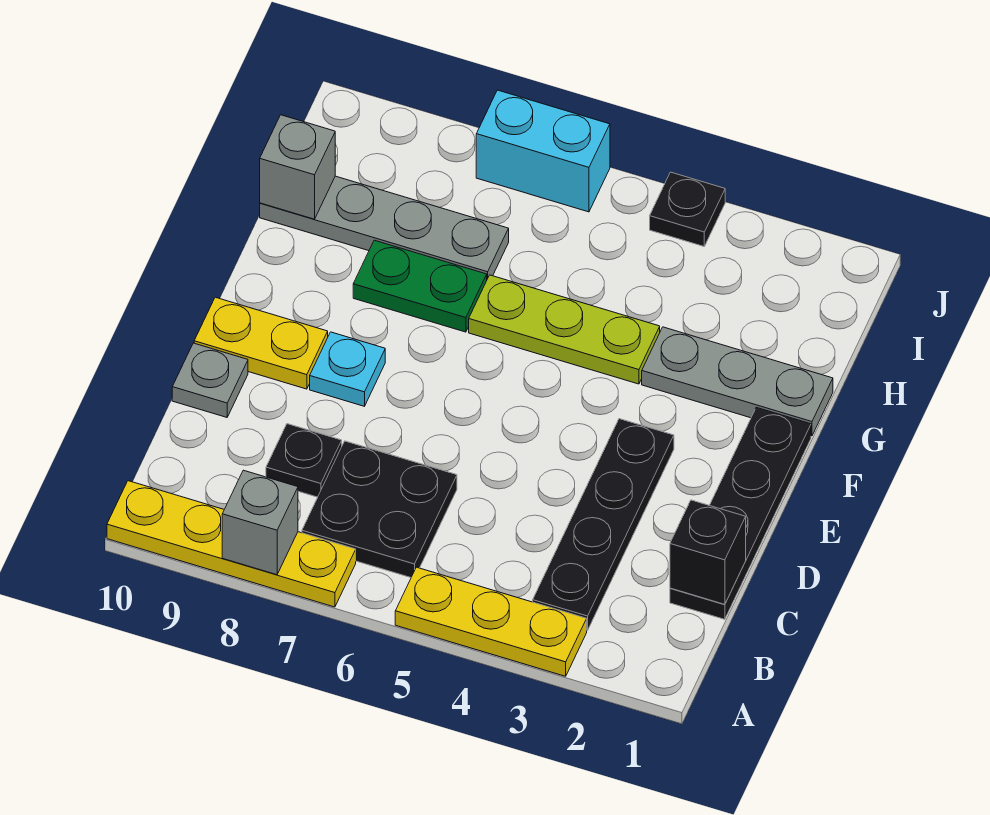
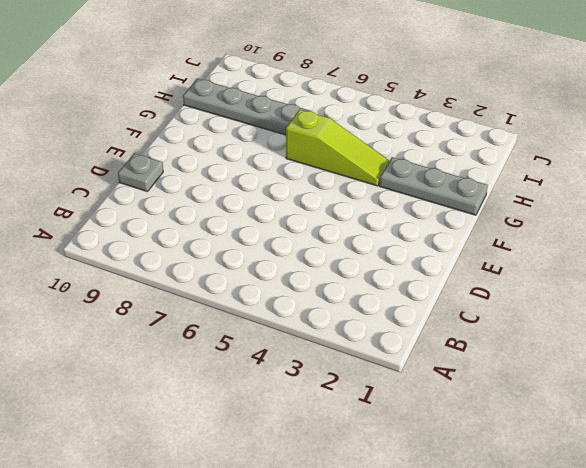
lime slope G4:G6 level 1 top 6 -> lime plate G4:G6 level 1
none -> yellow plate A3:A5 level 1
none -> yellow plate A7:A10 level 1
none -> black plate B3:E3 level 1

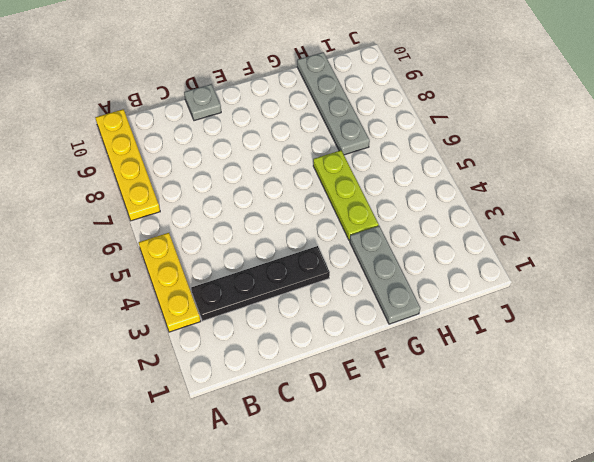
none -> black plate B6:C7 level 1
none -> black plate C1:F1 level 1
none -> black plate C8 level 1

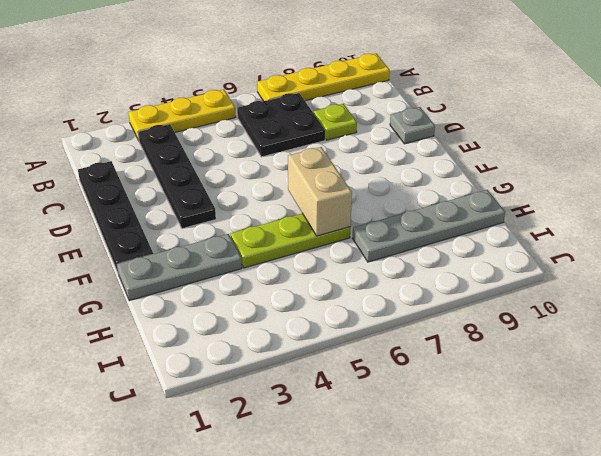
lime plate C8 level 1 -> black plate C8 level 1
tan brick F6:G6 level 2 -> none
none -> cyan plate E8 level 1
none -> yellow plate E9:E10 level 1
none -> green plate G7:G8 level 1

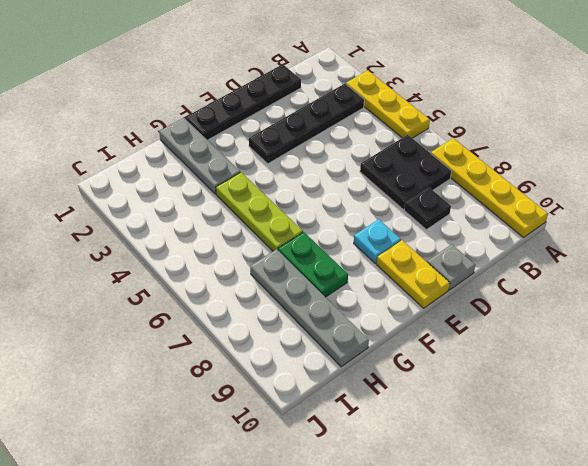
none -> black plate J4 level 1
none -> cyan brick J6:J7 level 1
none -> grey brick A8 level 2

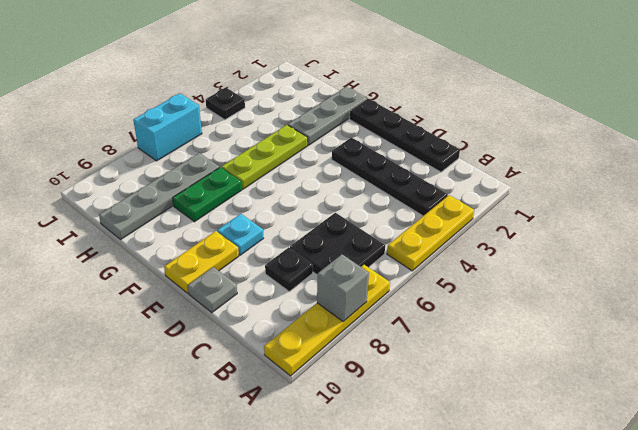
none -> black brick C1 level 2
none -> grey brick H10 level 2

